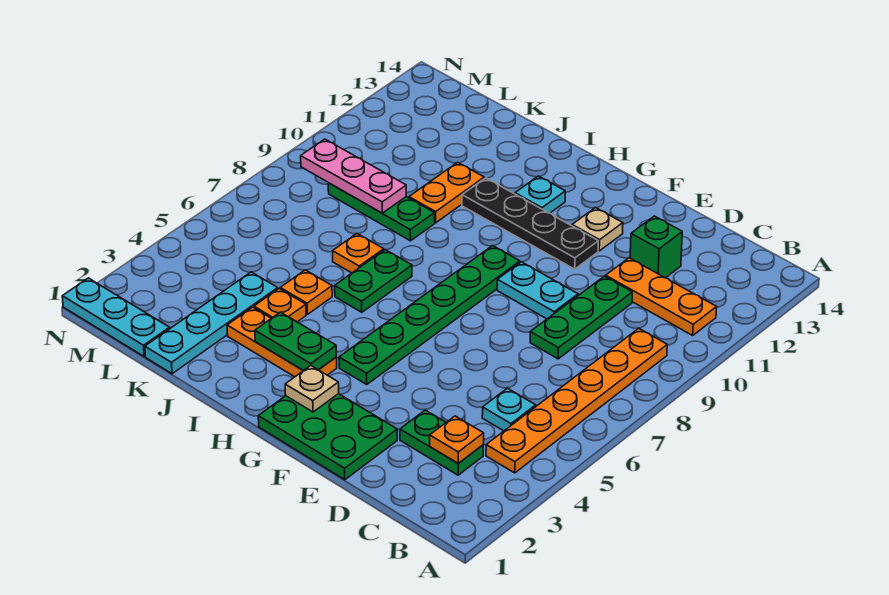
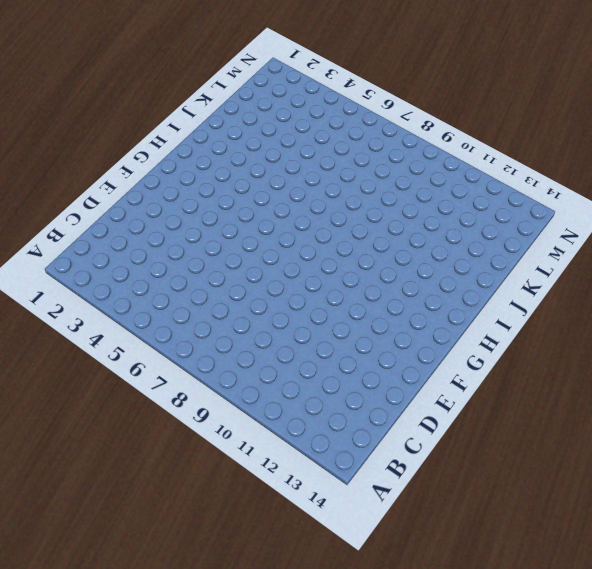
none -> orange plate B4:B9 level 1
none -> orange plate B11:D11 level 1
none -> green plate C3:D3 level 1

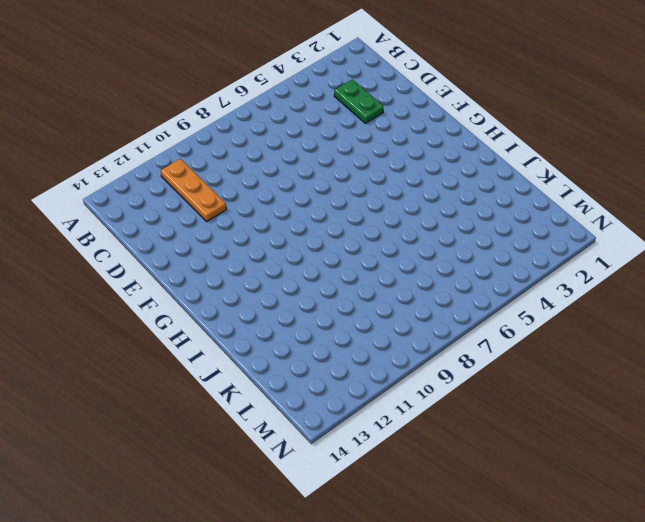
none -> orange plate B4:B9 level 1
none -> cyan plate C5 level 1
none -> green plate D8:D10 level 1

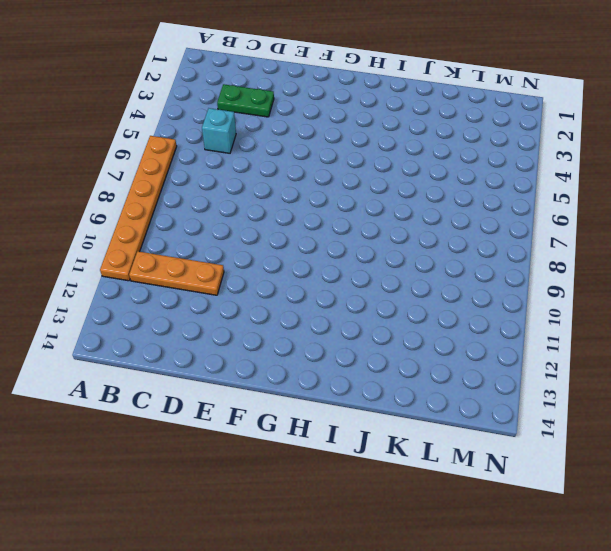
orange plate A6:A11 level 1 -> orange plate B4:B9 level 1
cyan brick C5 level 1 -> cyan plate C5 level 1
none -> green plate D8:D10 level 1
none -> green brick D12 level 1
none -> green plate E1:G2 level 1

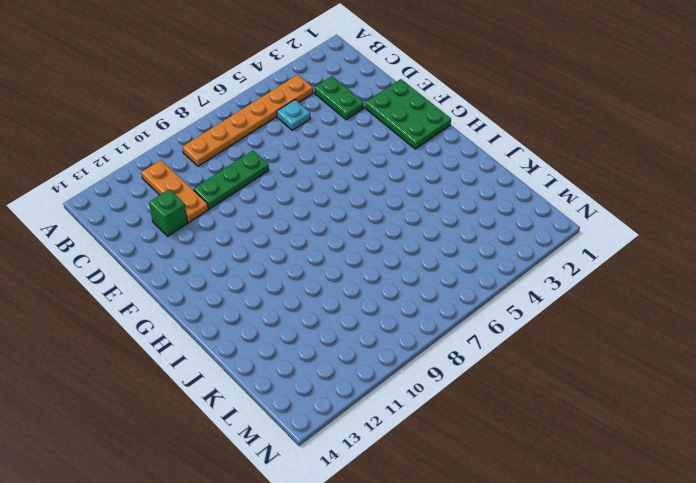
none -> cyan plate E9:F9 level 1
none -> black plate F11:I11 level 1
none -> tan plate F12 level 1

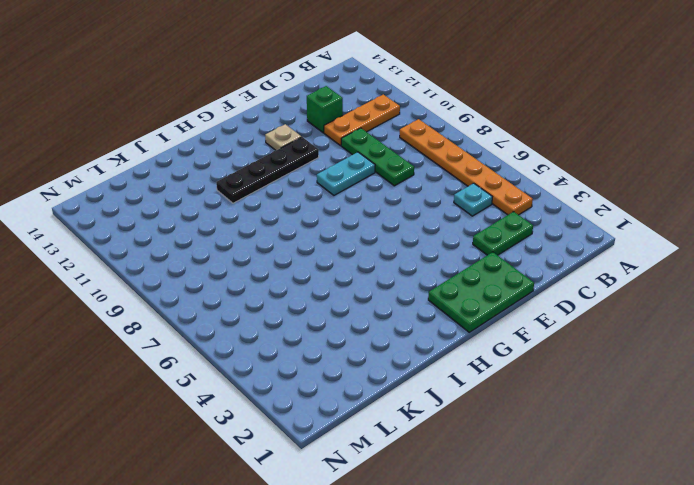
none -> green plate G4:G9 level 1
none -> orange plate H3:J3 level 1
none -> cyan plate H12 level 1

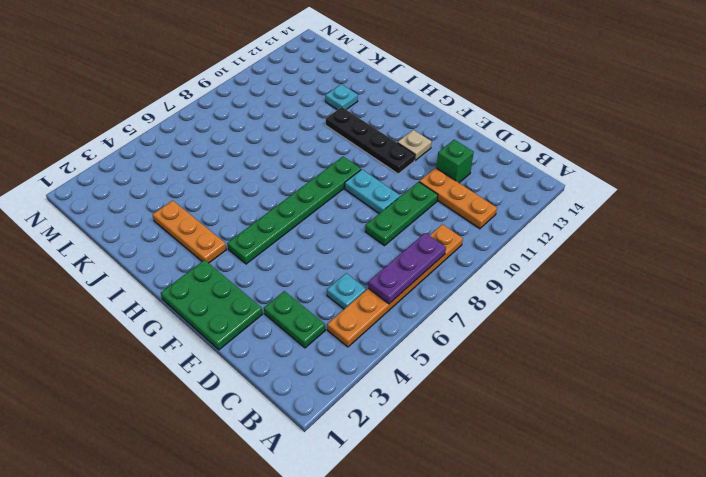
purple plate B6:B8 level 2 -> none
cyan plate J12 level 1 -> cyan plate H12 level 1
none -> green plate I6:I7 level 1
none -> orange plate J4 level 1
none -> orange plate J5 level 1

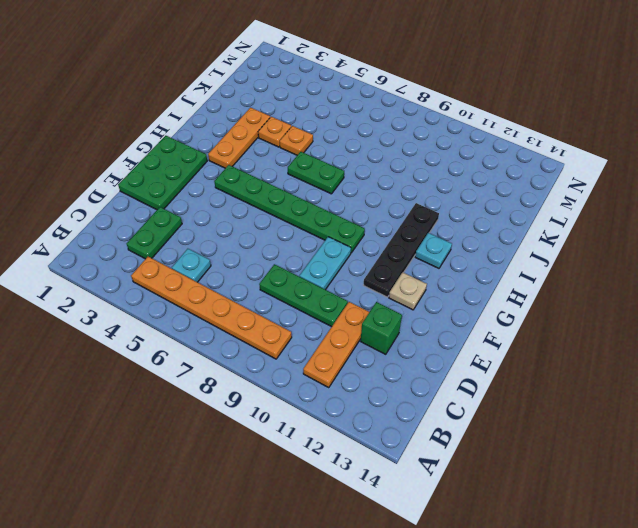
none -> orange plate J7 level 1
none -> green plate J9:L9 level 1
none -> orange plate J10:J11 level 1

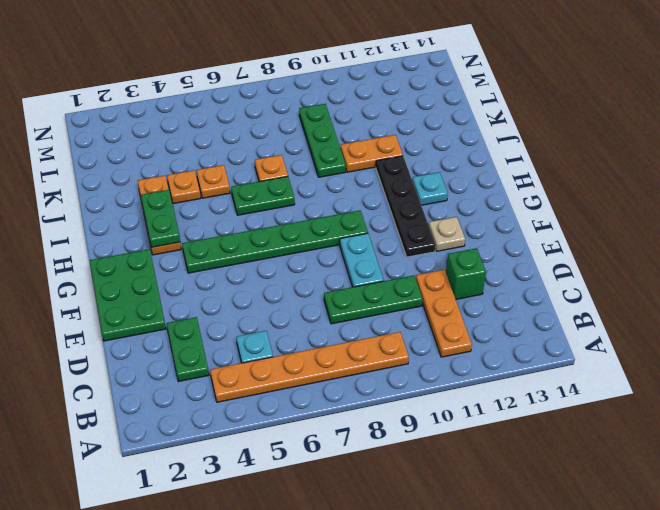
none -> cyan plate K1:K4 level 1
none -> cyan plate L1:N1 level 1
none -> orange plate C3 level 2

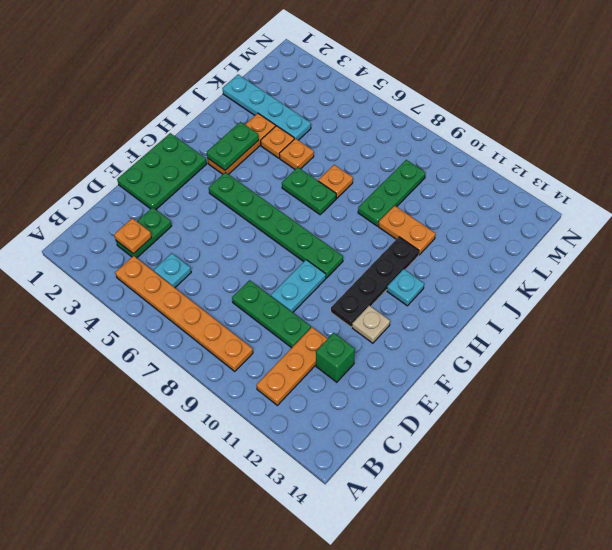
none -> cyan plate L1:N1 level 1
none -> tan plate G2 level 2
none -> pink plate K9:M9 level 2

